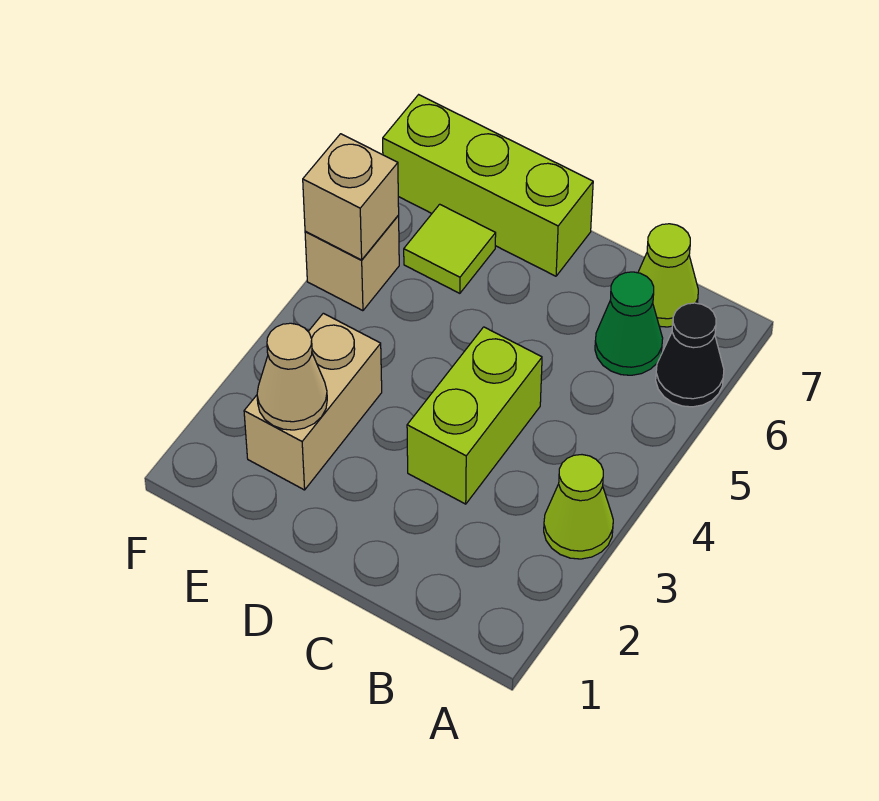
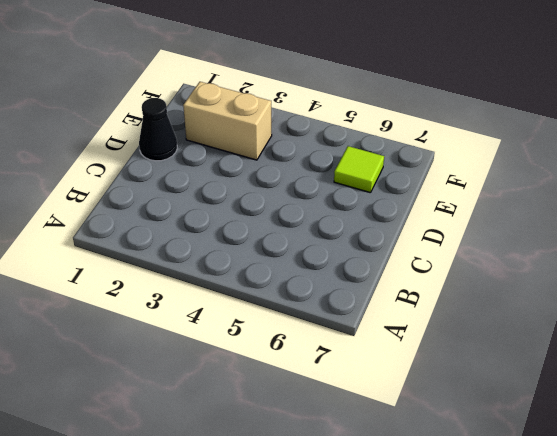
black cone D1 level 1 -> black cone A6 level 1
none -> lime cone A3 level 1
none -> green cone B6 level 1

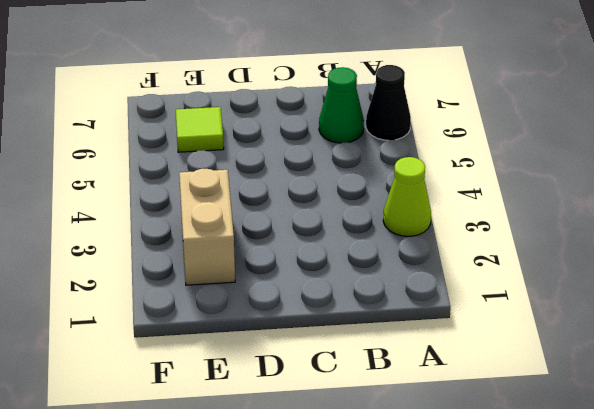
none -> lime cone B7 level 1
none -> lime brick C3:C4 level 1

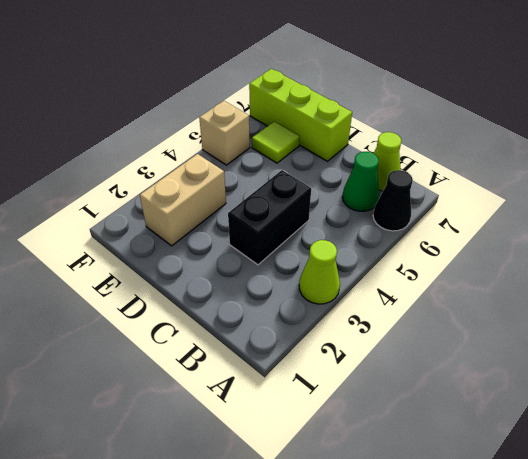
black brick C3:C4 level 1 -> lime brick C3:C4 level 1
none -> tan cone E2 level 2
none -> tan brick F5 level 2

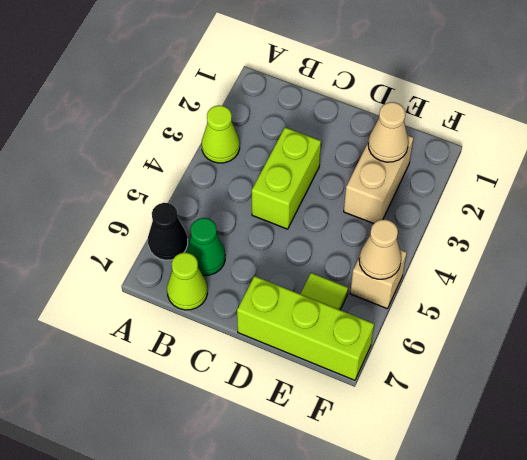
tan cone F5 level 2 -> tan brick F5 level 2

